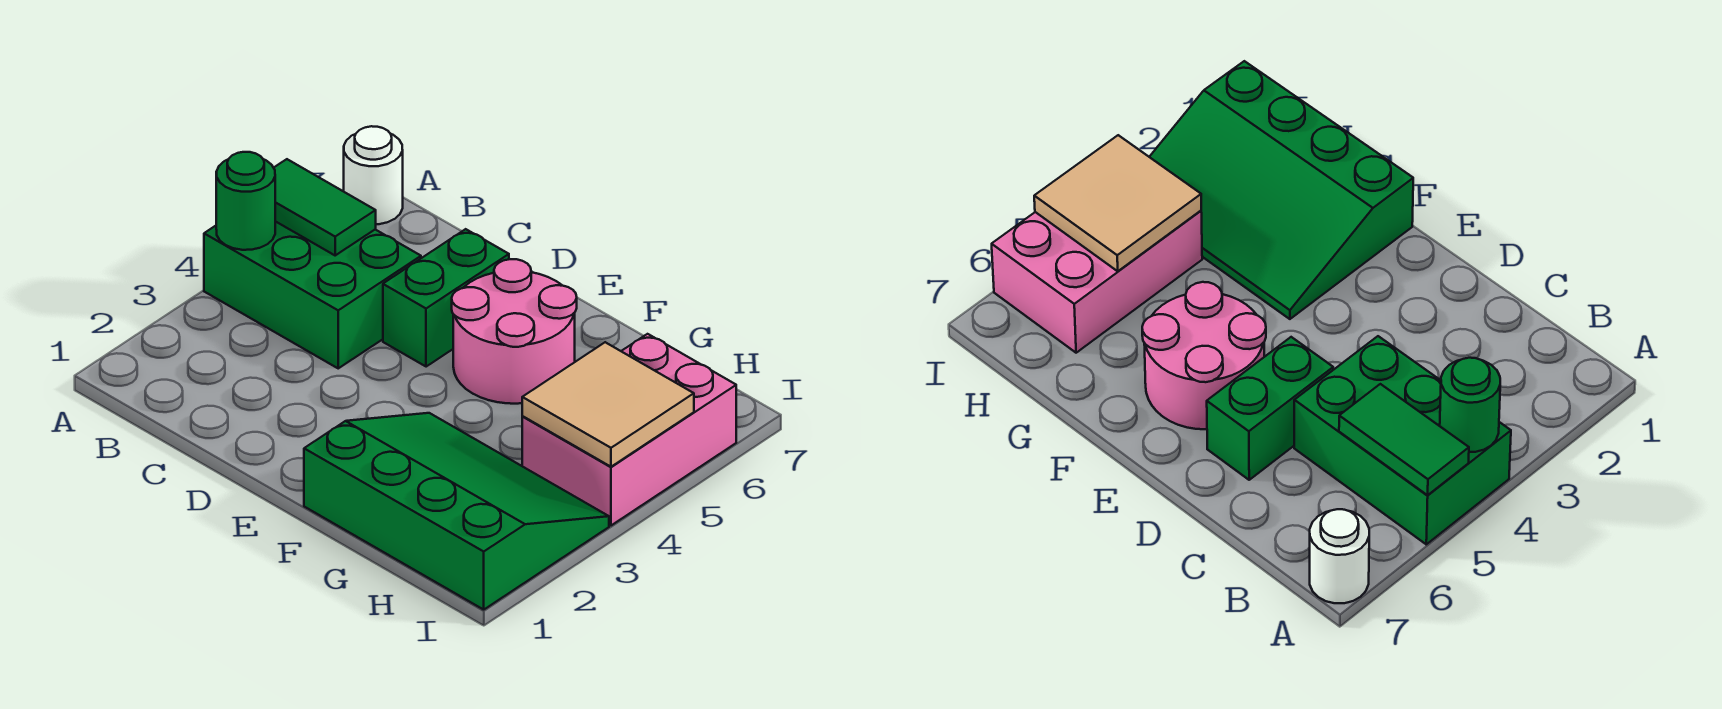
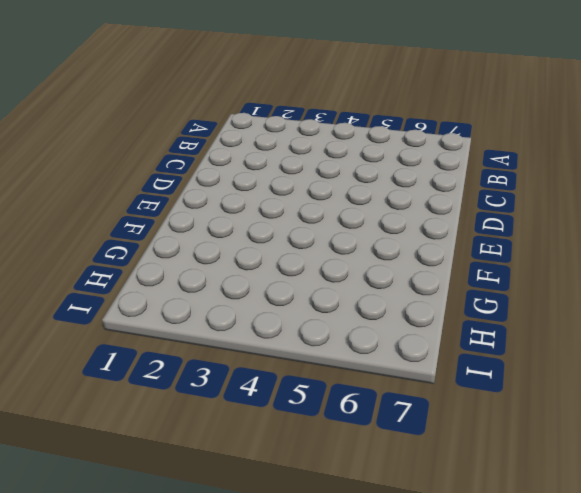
none -> green brick A4:C5 level 1
none -> white round brick A7 level 1

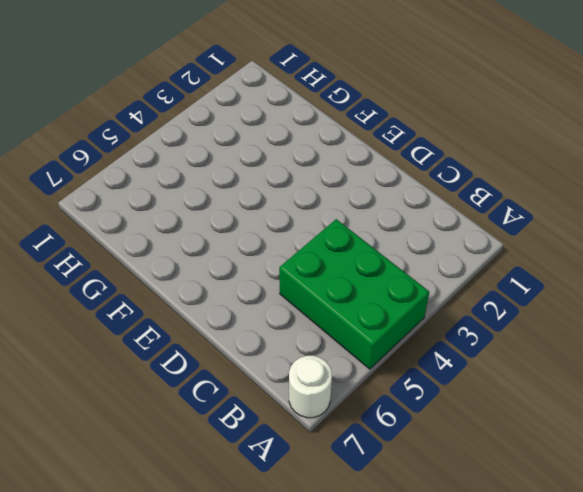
none -> green brick D5:D6 level 1
none -> pink round brick E5:F6 level 1

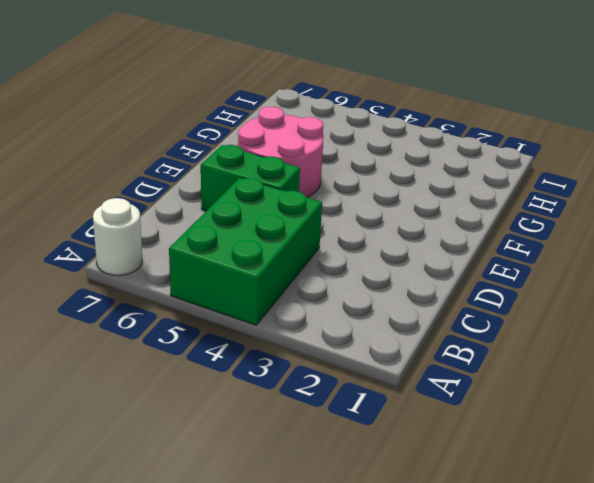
none -> green slope F1:I3 level 1 top 1
none -> pink brick H4:I6 level 1

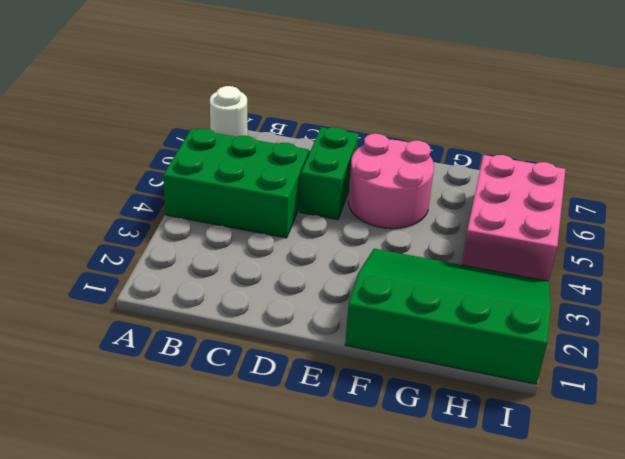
none -> green round brick A4 level 2
none -> green tile A5:B5 level 2

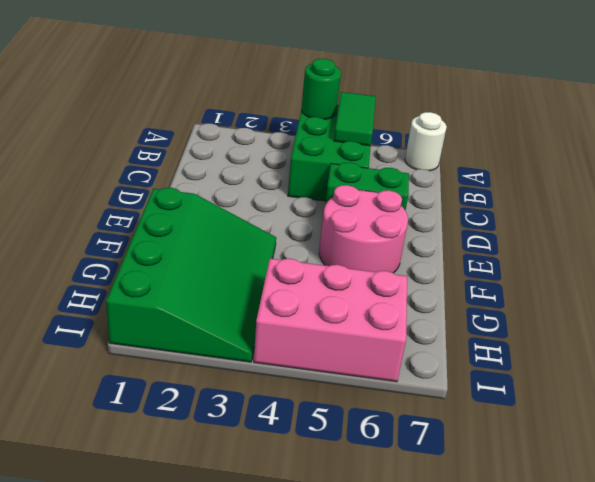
none -> tan tile H4:I5 level 2

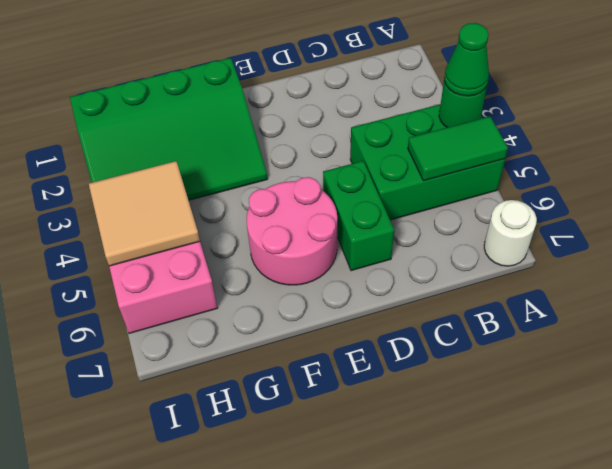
green cone A4 level 3 -> none

